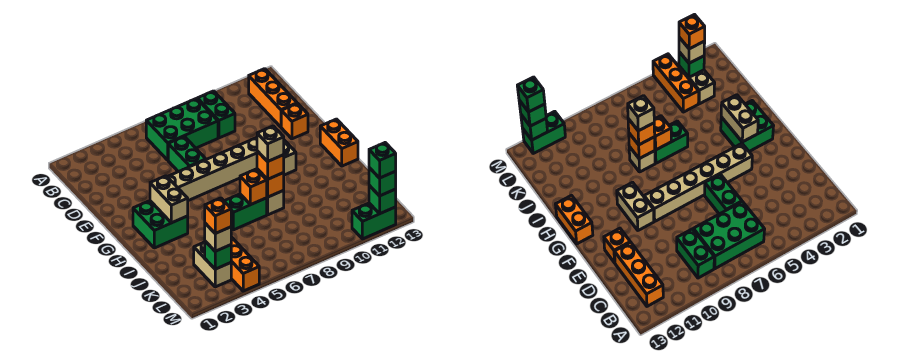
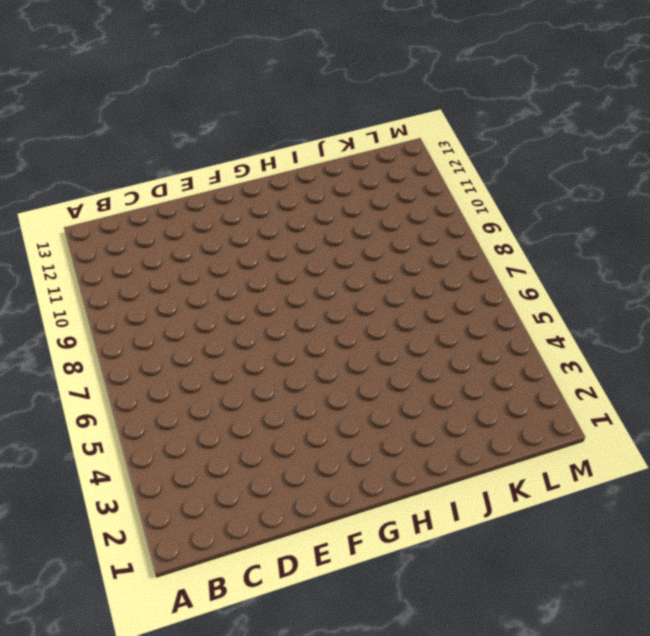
none -> green brick B6:C8 level 1
none -> green brick B9:C9 level 1
none -> orange brick B12:D12 level 1

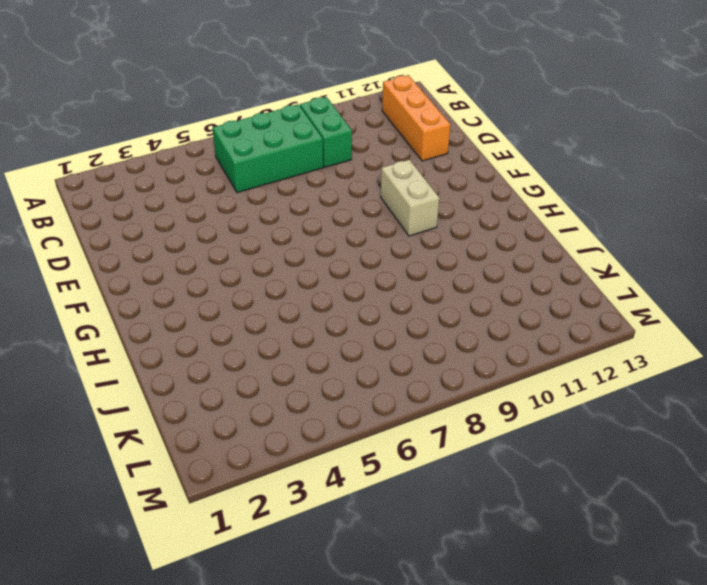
none -> green brick D6:E6 level 1
none -> orange brick E12 level 1
none -> tan brick F4:F9 level 1

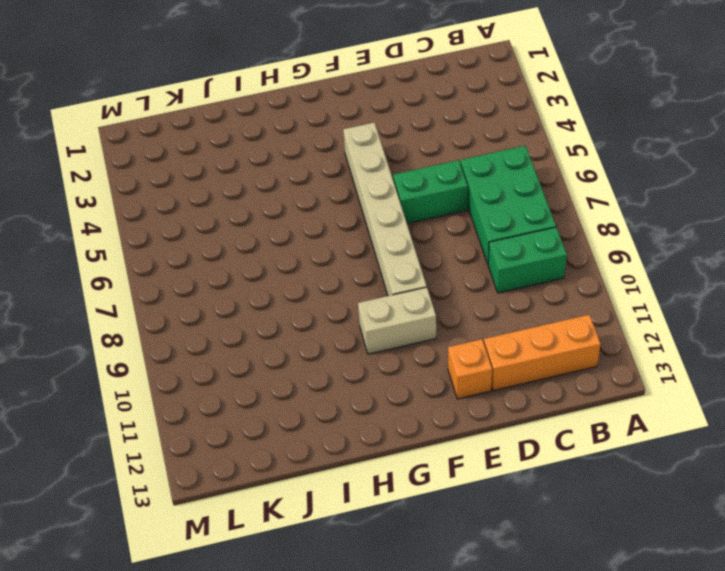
none -> green brick G2:H3 level 1
none -> orange brick G13:H13 level 1
none -> green brick I6:I7 level 1

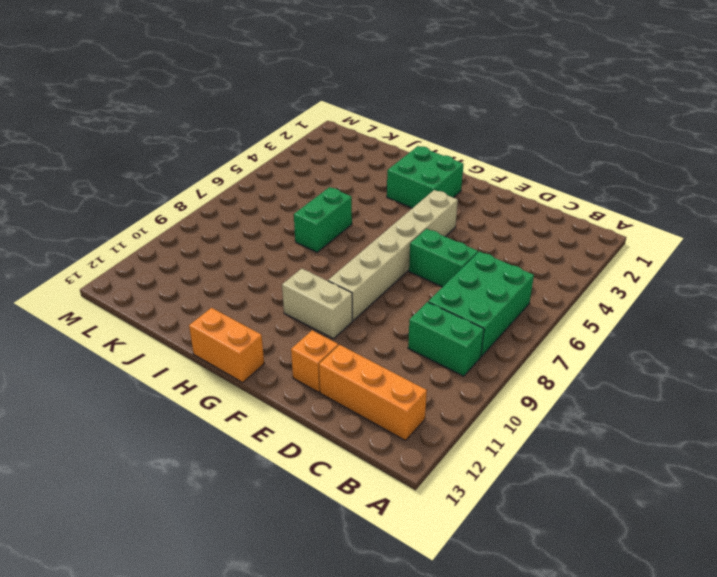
none -> tan brick I8 level 1
none -> tan brick K3:L3 level 1
none -> orange brick K4:M4 level 1

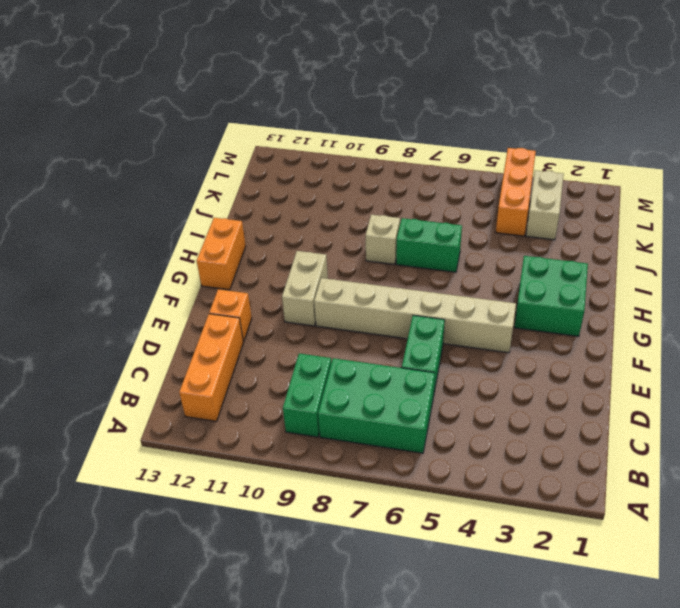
none -> green brick M11:M12 level 1
none -> tan brick G3:H3 level 2
none -> orange brick I7 level 2

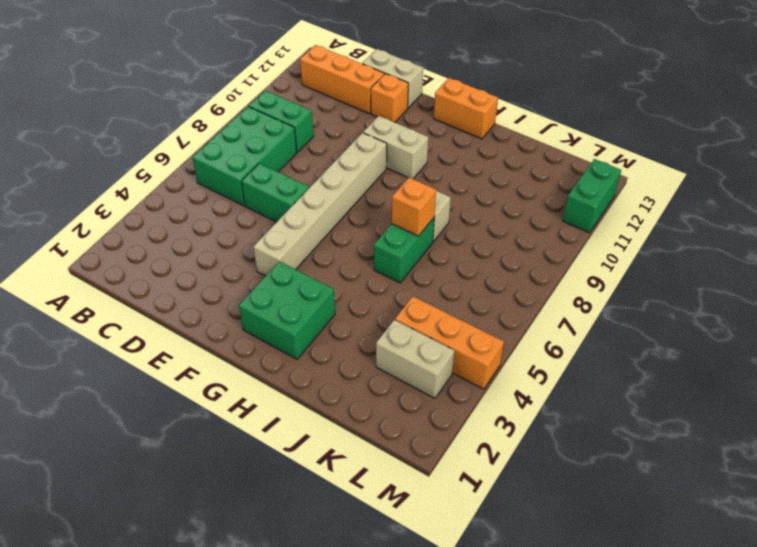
tan brick D13:E13 level 1 -> tan brick G3:H3 level 2
none -> orange brick I8 level 2
none -> green brick L3 level 2
none -> green brick M12 level 2

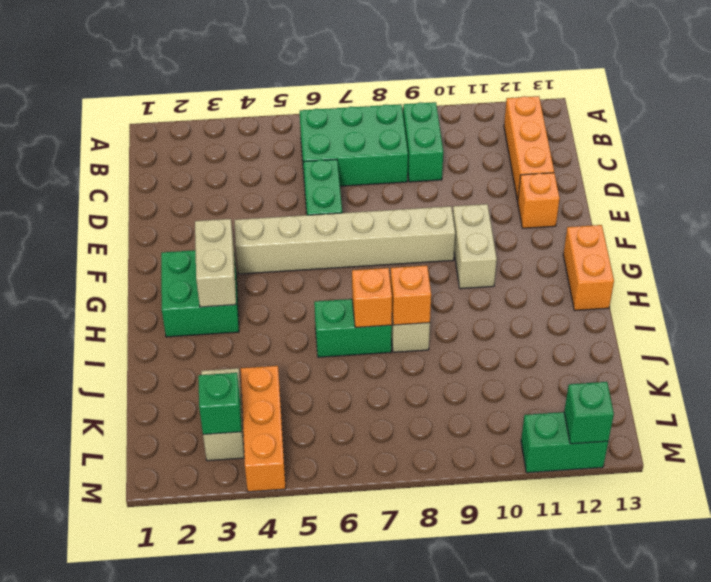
none -> orange brick I8 level 3
none -> tan brick L3 level 3
none -> green brick M12 level 3

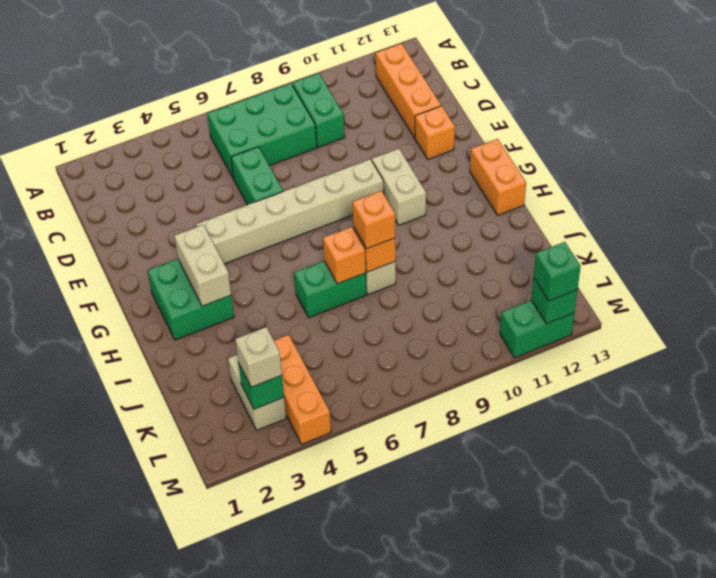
none -> tan brick I8 level 4
none -> orange brick L3 level 4
none -> green brick M12 level 4

